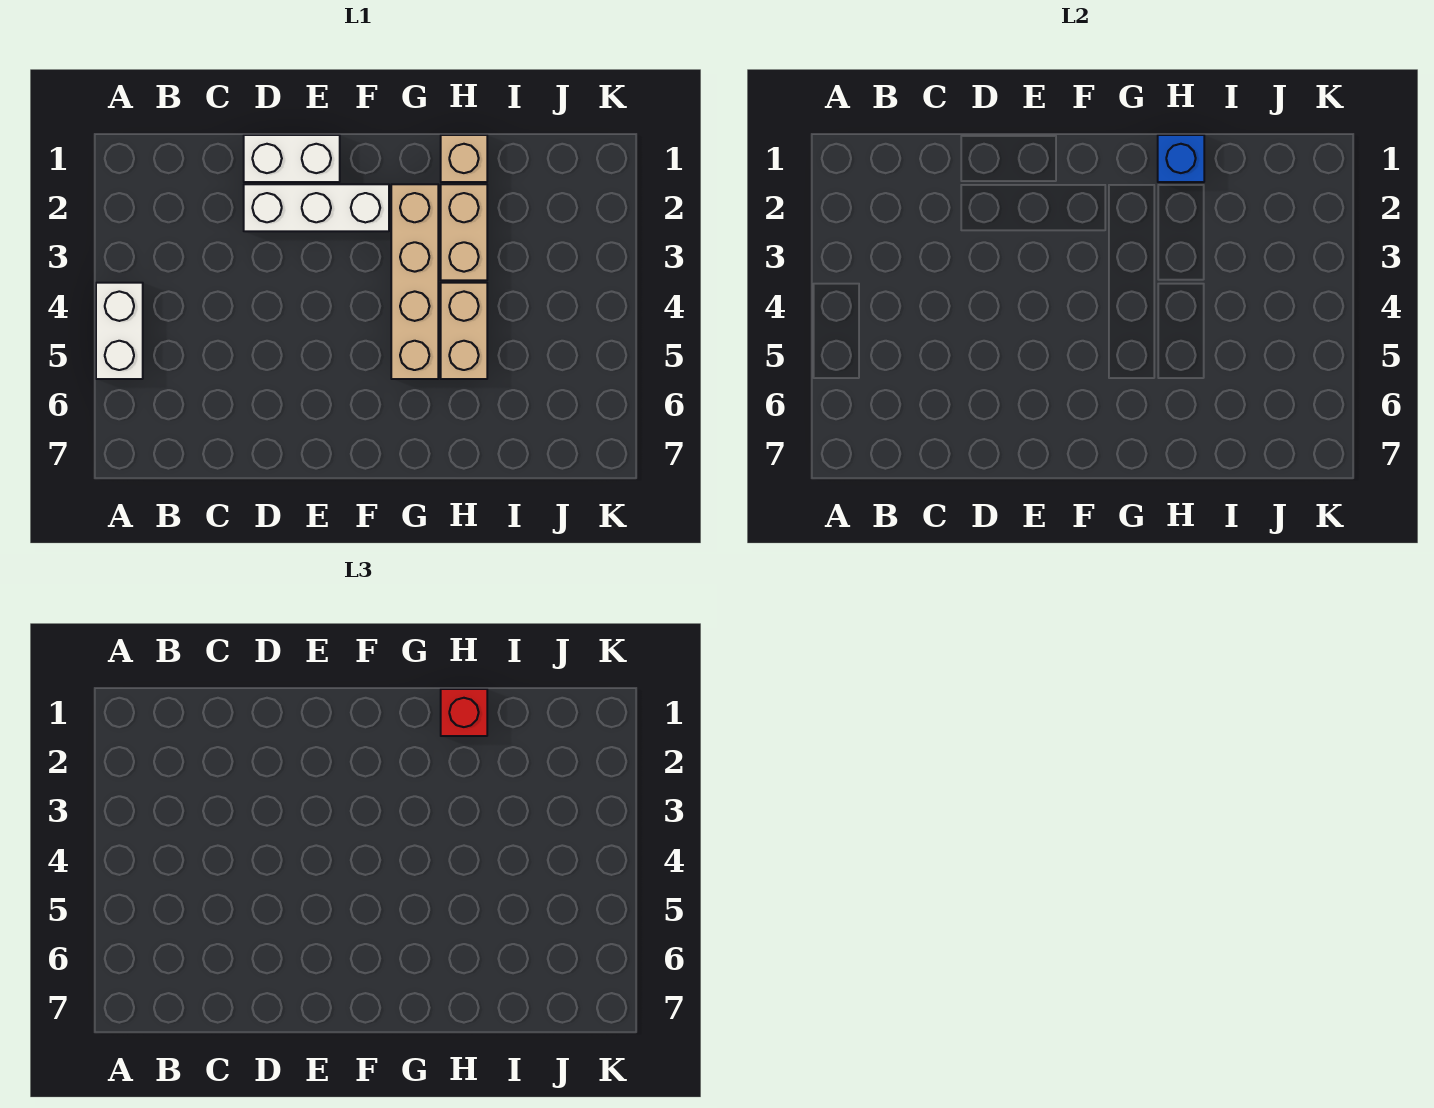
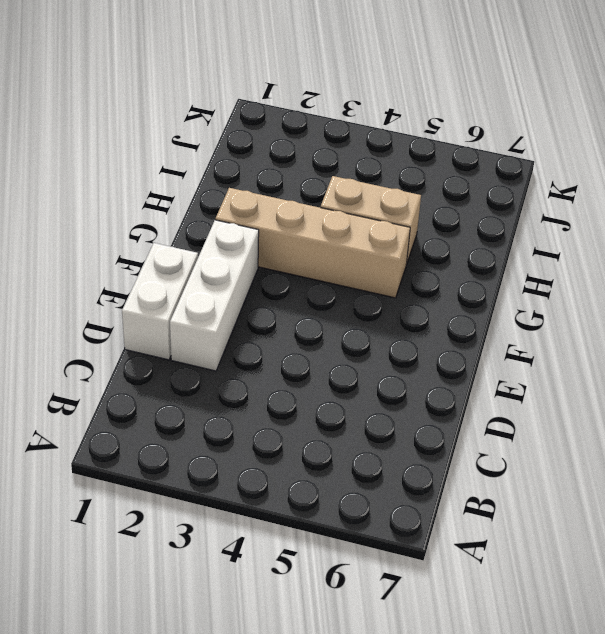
none -> white brick A4:A5 level 1
none -> tan brick H1 level 1

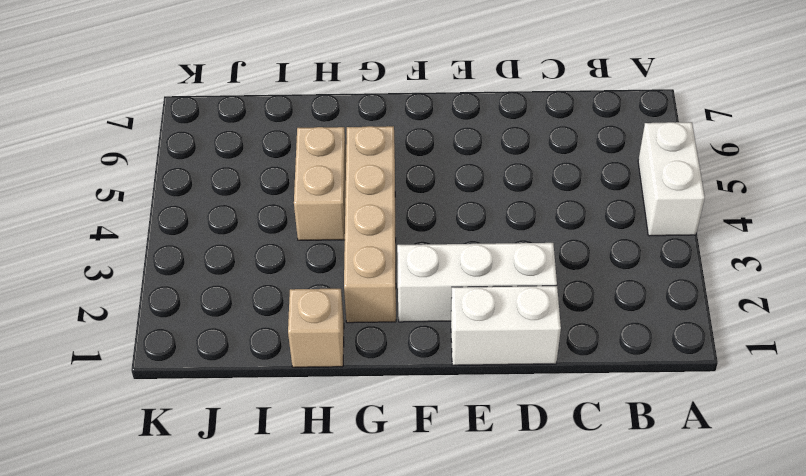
none -> tan brick H2:H3 level 1
none -> blue brick H1 level 2

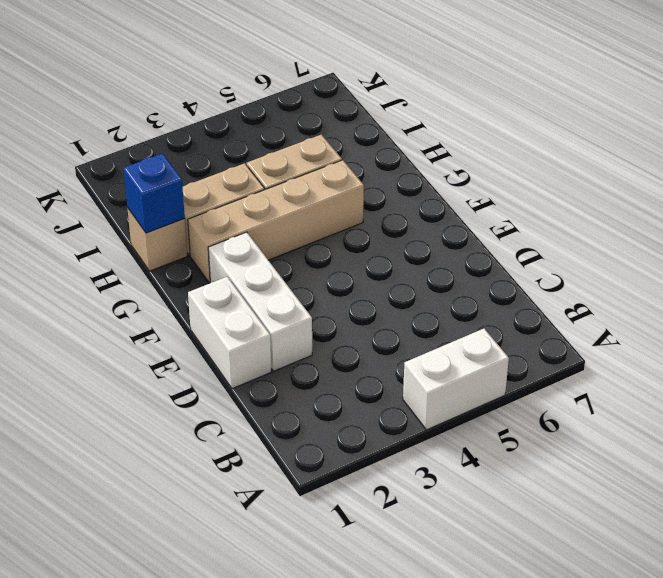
none -> red brick H1 level 3

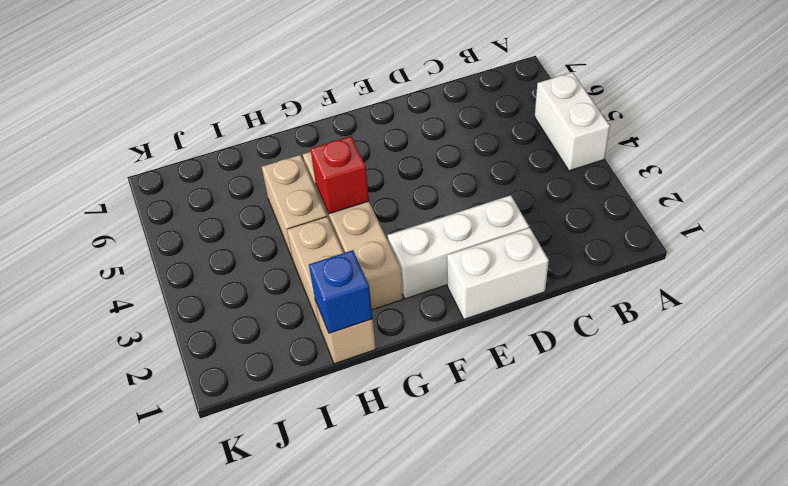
red brick G4 level 2 -> red brick H1 level 3

